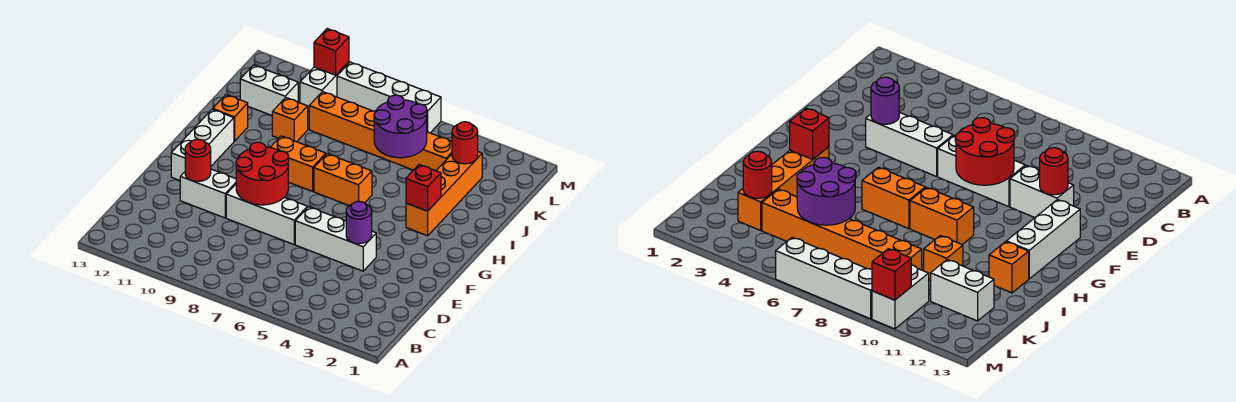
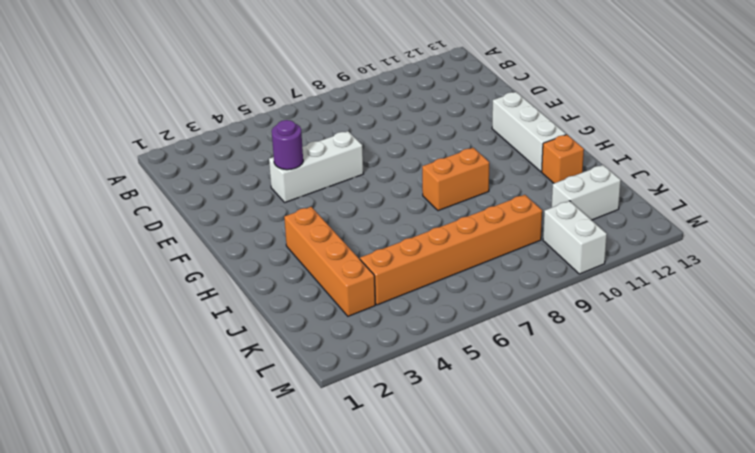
none -> white brick E7:E9 level 1
none -> white brick E10:E11 level 1
none -> orange brick H6:H7 level 1

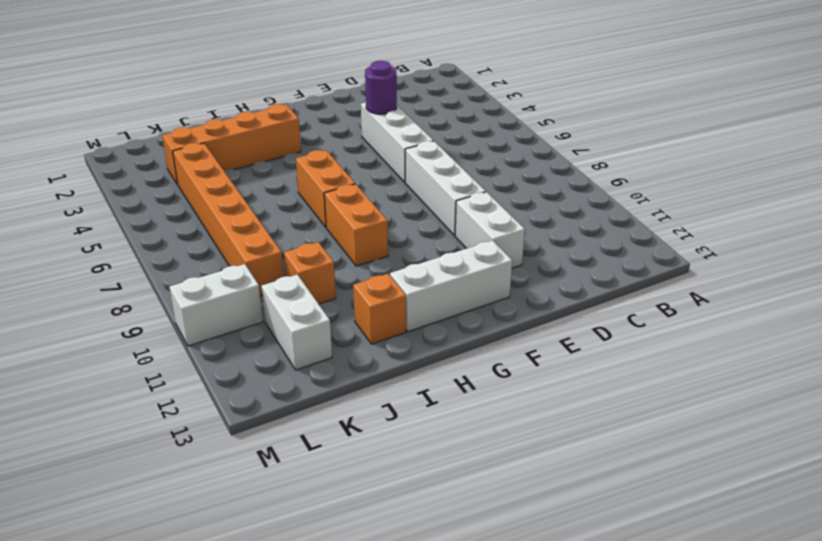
none -> white brick M6:M9 level 1
none -> red round brick E8:F9 level 2
none -> red round brick E11 level 2

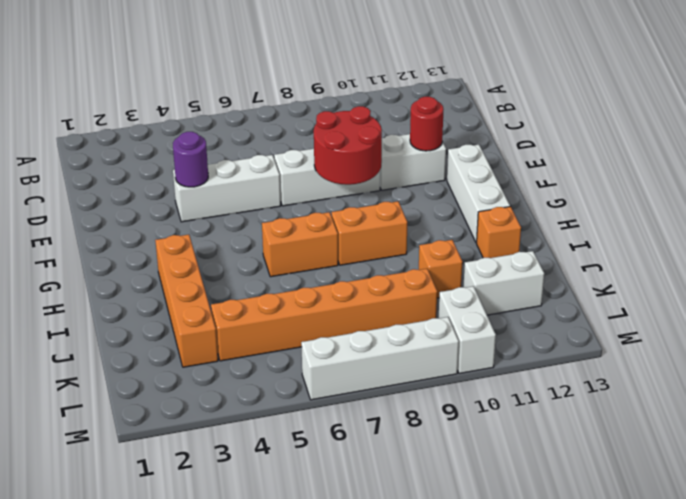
none -> red brick H3 level 2
none -> purple round brick J5:K6 level 2
none -> red round brick K3 level 2

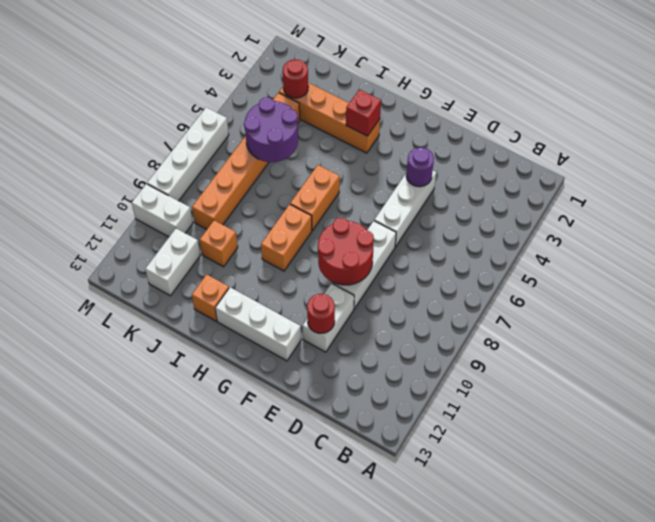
none -> red brick M10 level 2

